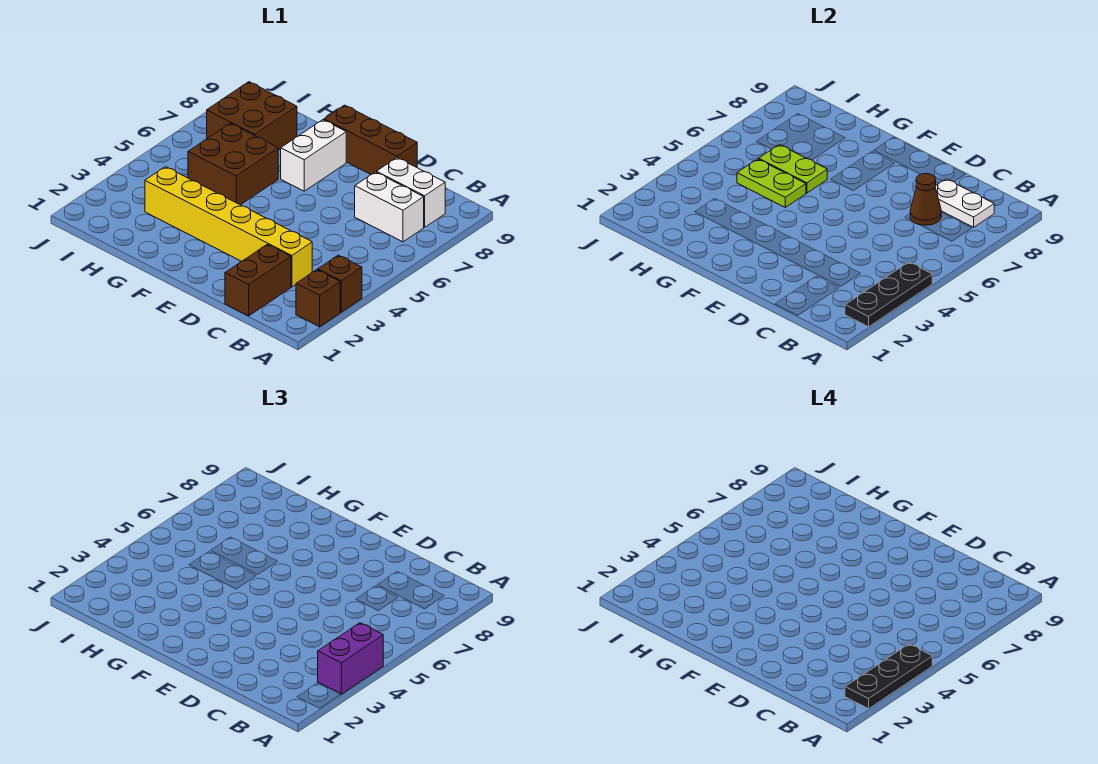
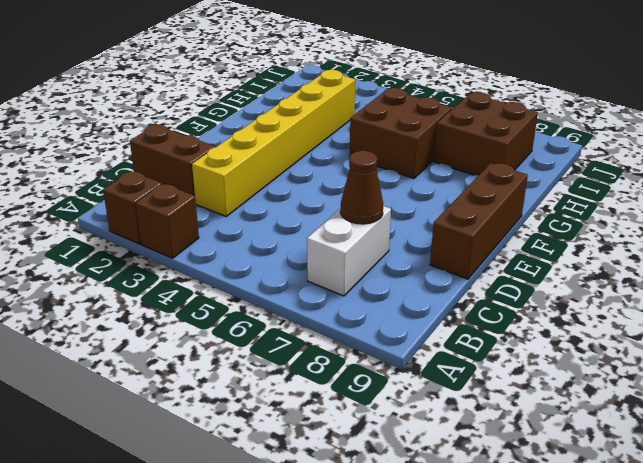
none -> white brick B8:C8 level 1
none -> white brick F7:F8 level 1
none -> black plate A2:A4 level 2

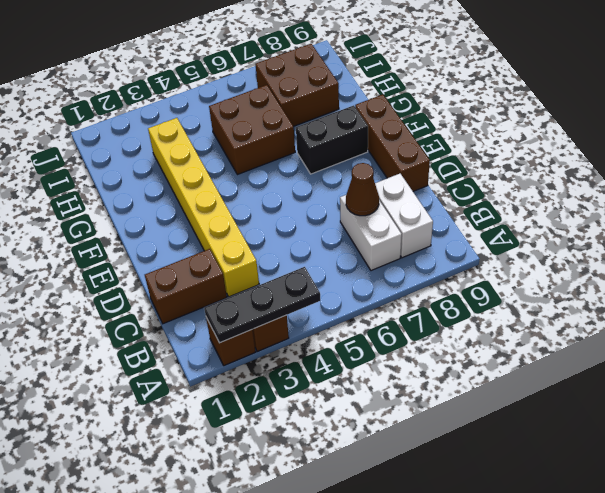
black brick F7:F8 level 1 -> white brick F7:F8 level 1
none -> white plate B8:C8 level 2
none -> lime plate G5:H5 level 2
none -> lime plate G6:H6 level 2

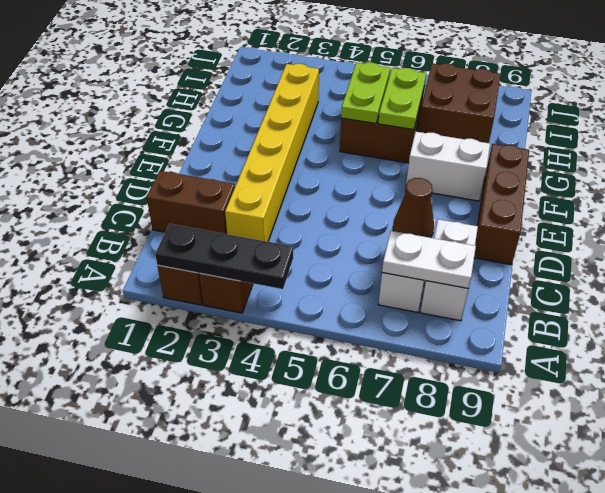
white plate B7:B8 level 2 -> white plate B8:C8 level 2
none -> purple brick A3:A4 level 3
none -> black plate A2:A4 level 4

